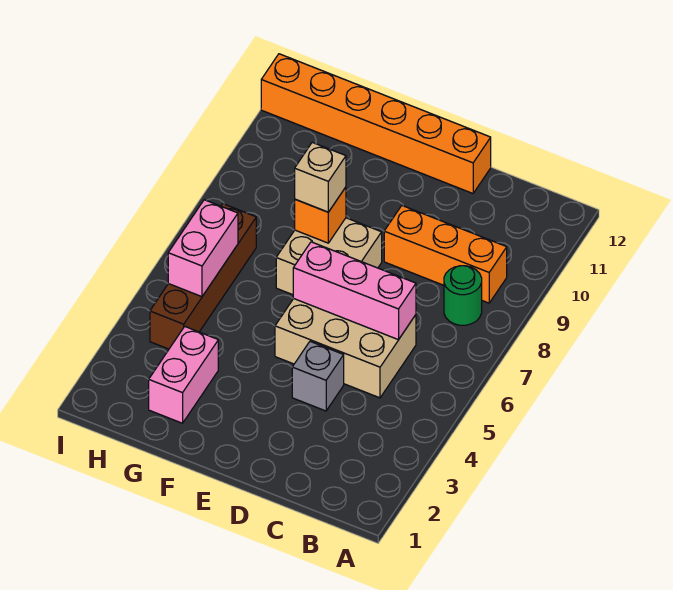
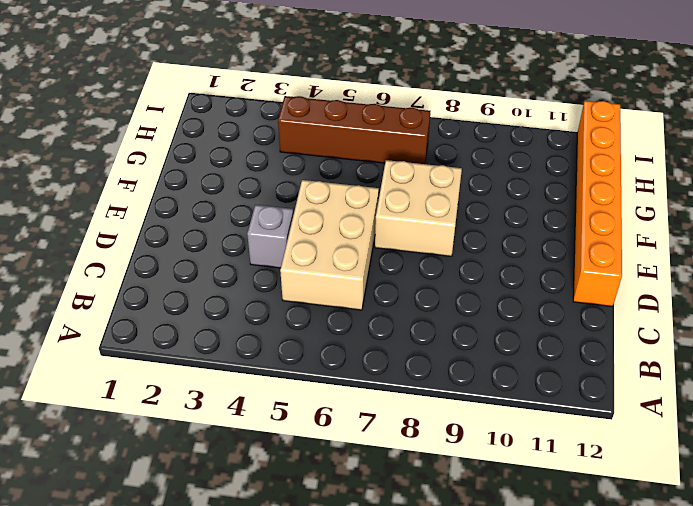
none -> green round brick B8 level 1
none -> orange brick B9:D9 level 1
none -> pink brick G2:G3 level 1

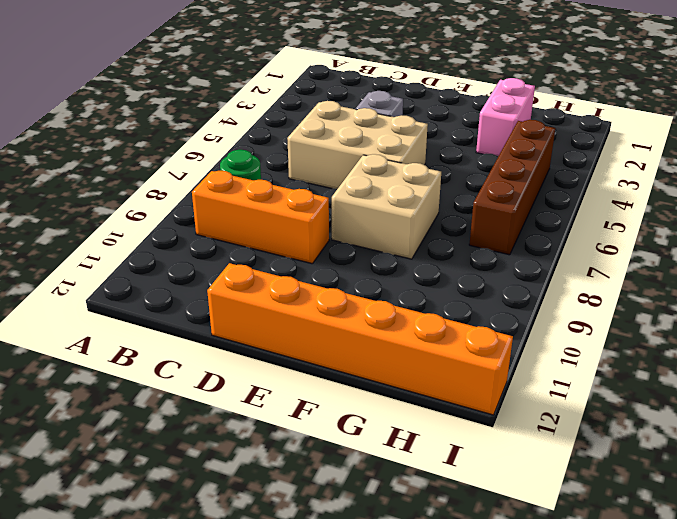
none -> pink brick C6:E6 level 2
none -> orange brick F8 level 2
none -> pink brick H5:H6 level 2

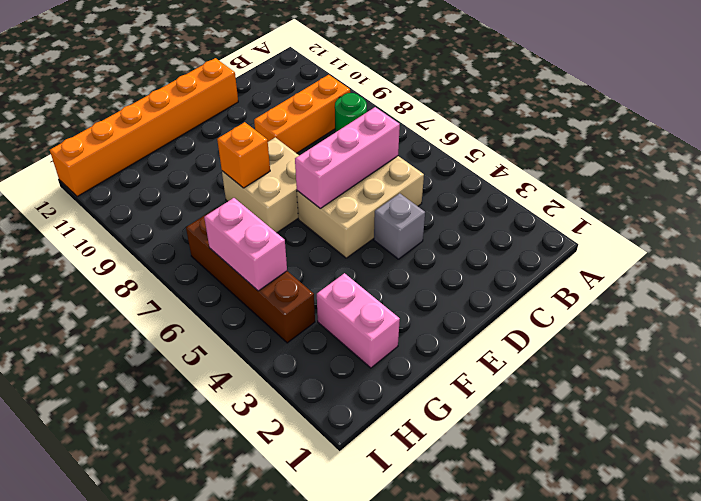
none -> tan brick F8 level 3

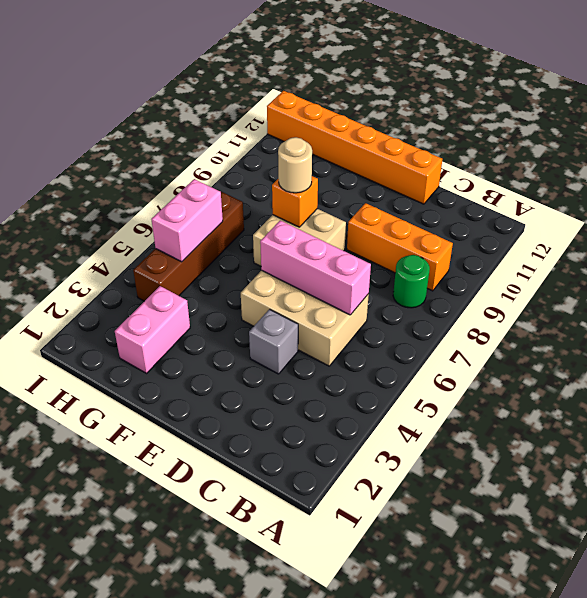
tan round brick F8 level 3 -> tan brick F8 level 3

